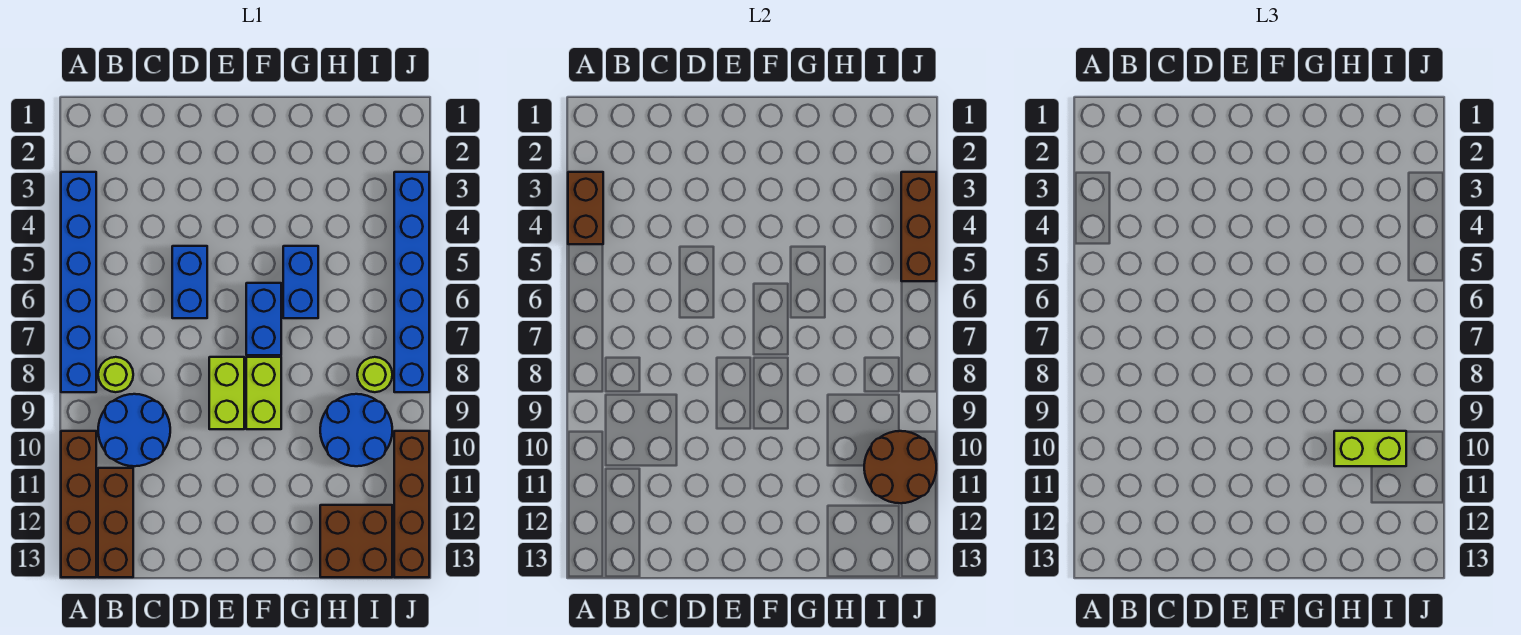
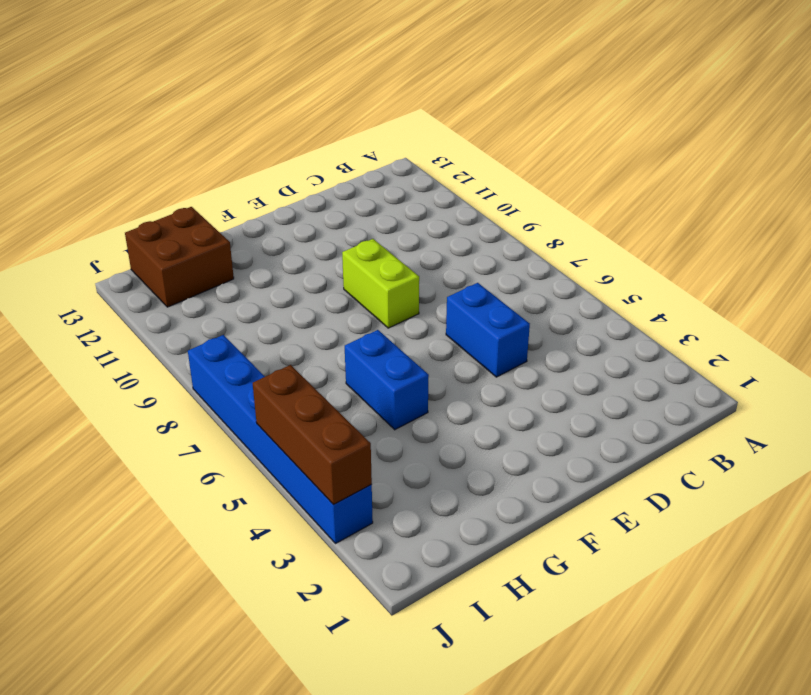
none -> blue brick A3:A8 level 1
none -> brown brick A10:A13 level 1
none -> lime round brick B8 level 1

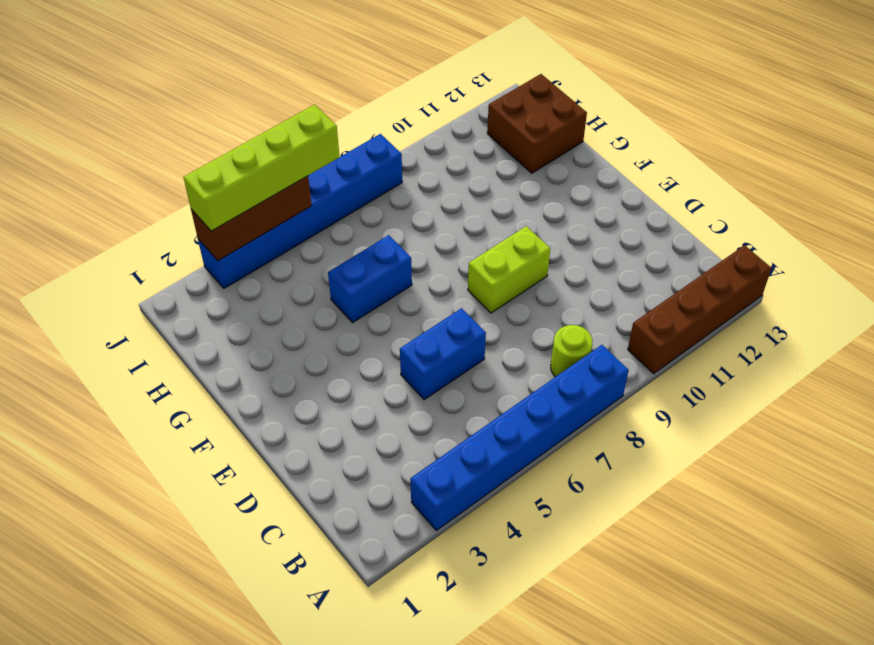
lime brick J3:J6 level 3 -> none
none -> blue round brick B9:C10 level 1
none -> brown brick B11:B13 level 1
none -> blue brick F6:F7 level 1

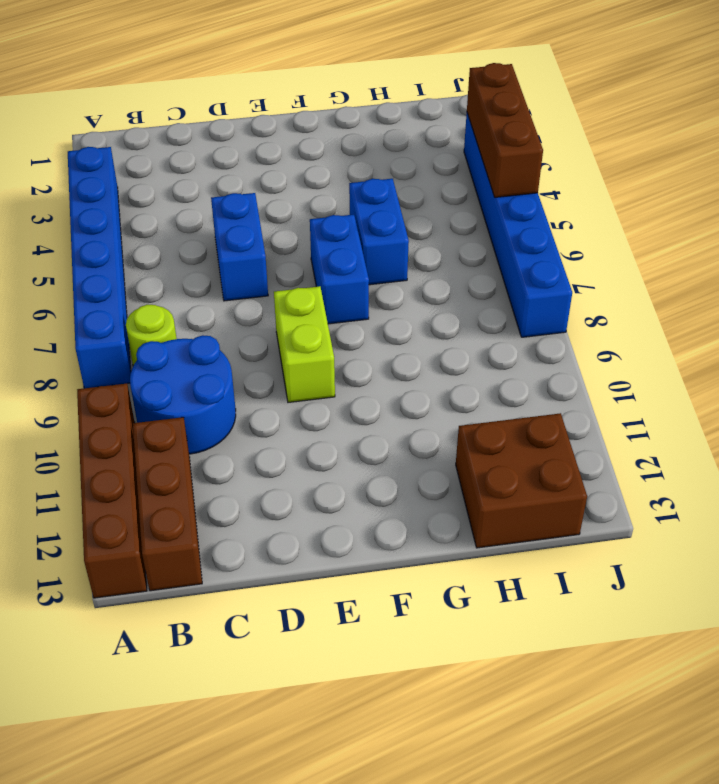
none -> lime brick F8:F9 level 1
none -> blue round brick H9:I10 level 1
none -> lime round brick I8 level 1

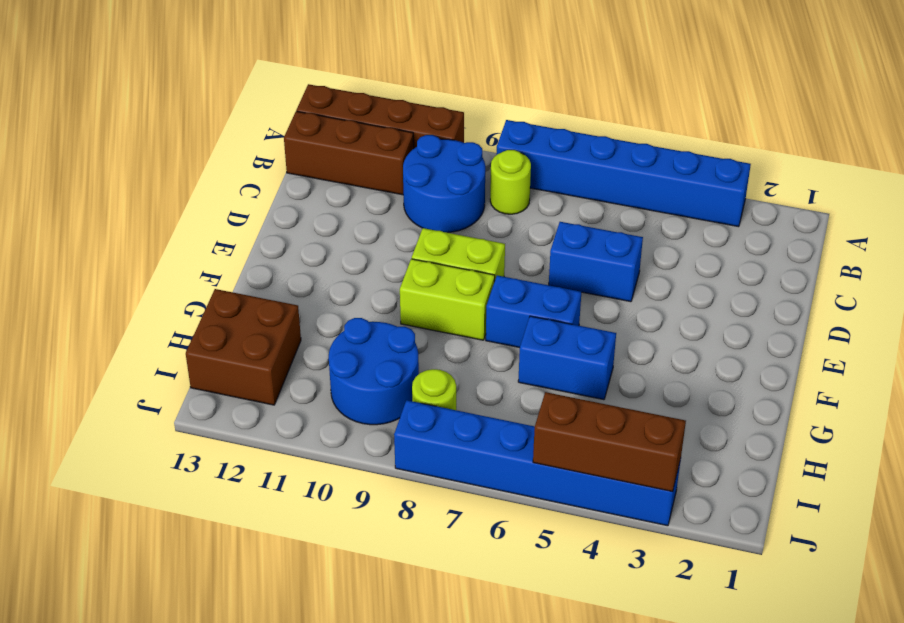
none -> brown brick J10:J13 level 1
none -> brown brick A3:A4 level 2
none -> brown round brick I10:J11 level 2

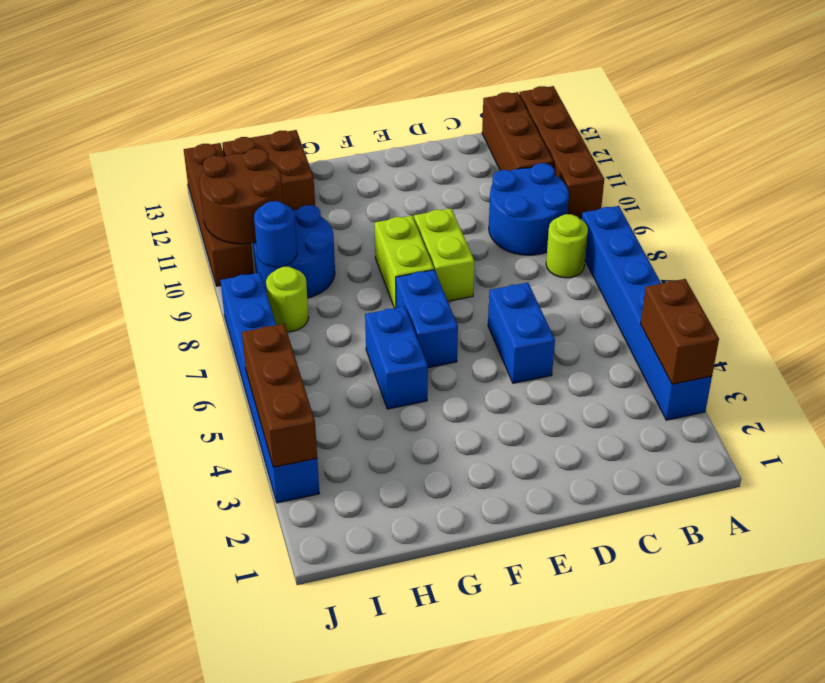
blue round brick I9 level 2 -> none
none -> lime brick H10:I10 level 3

